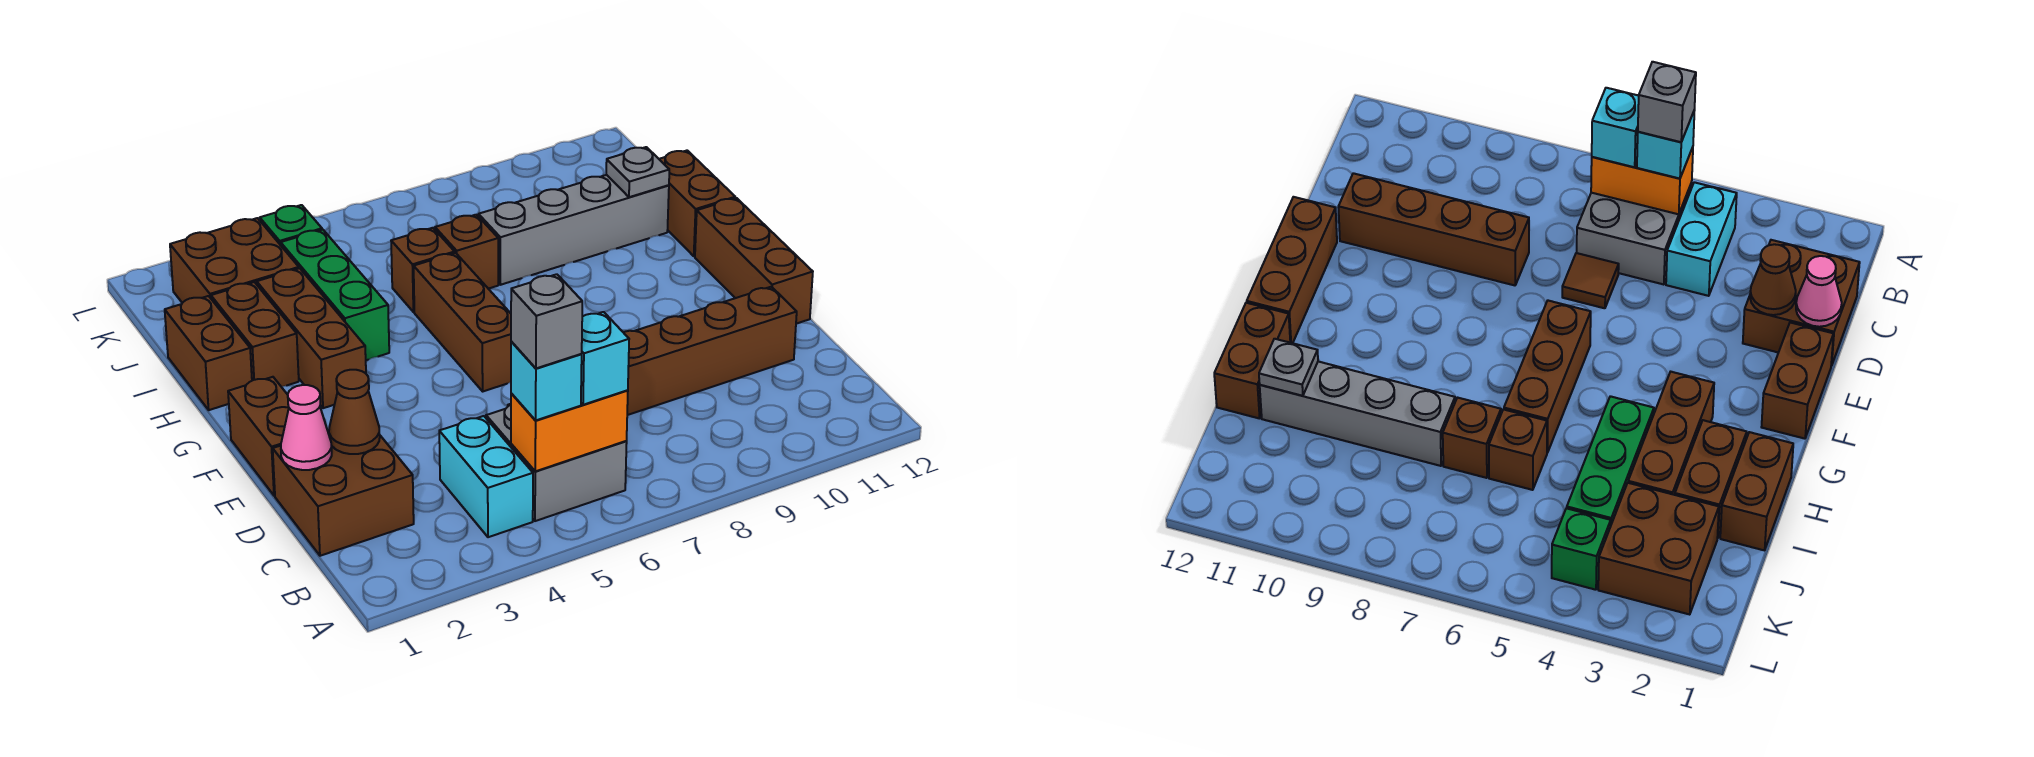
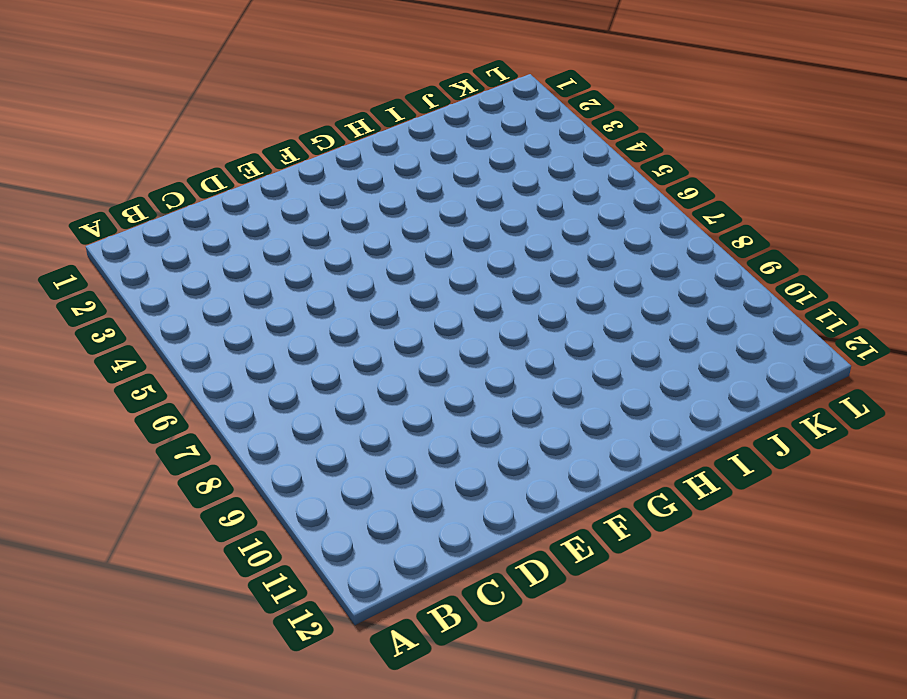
none -> cyan brick B4:C4 level 1
none -> grey brick B5:C6 level 1
none -> brown brick C1:D2 level 1

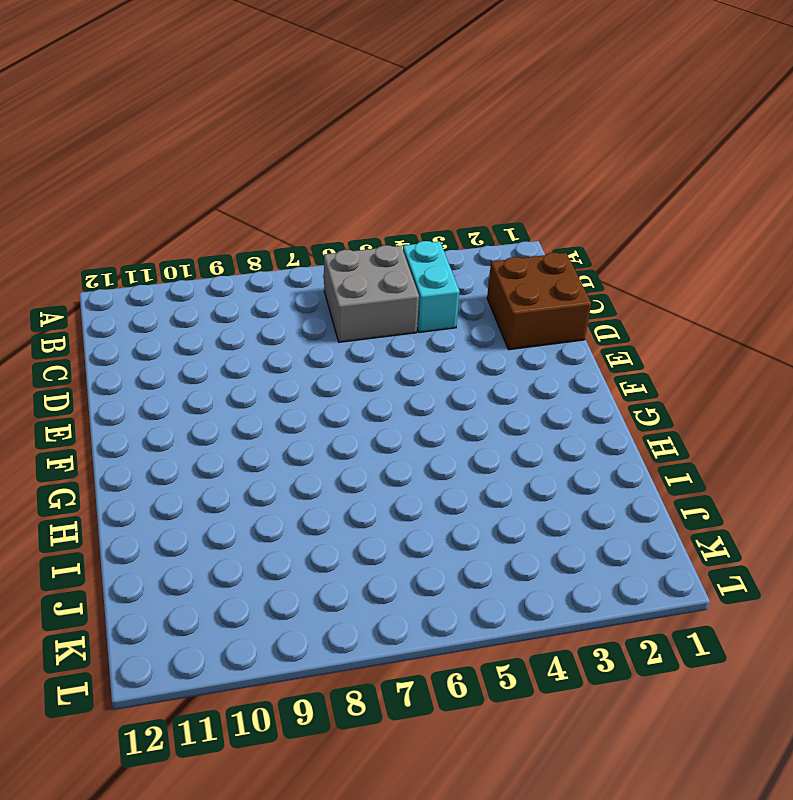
none -> brown tile D6 level 1
none -> brown brick D8:D11 level 1
none -> brown brick E1:F1 level 1

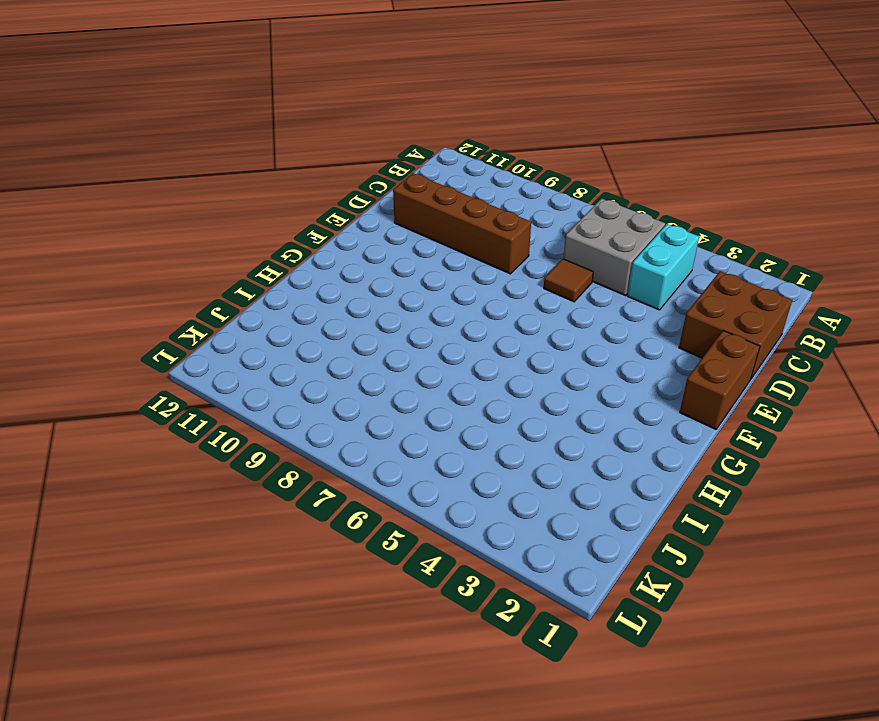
none -> brown brick E12:G12 level 1
none -> brown brick F6:H6 level 1
none -> brown brick G3:I3 level 1

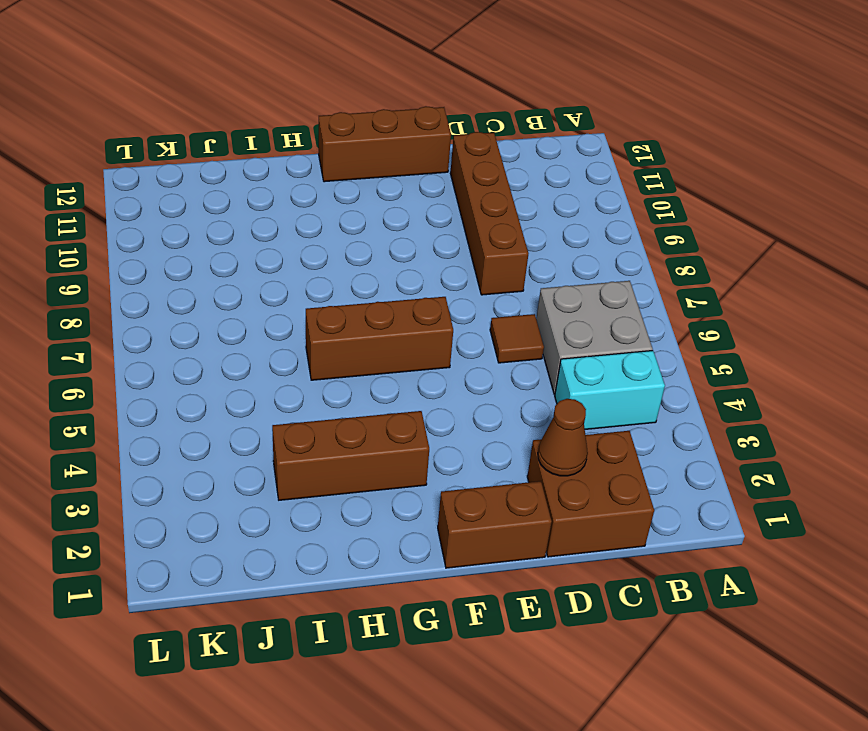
none -> brown brick H1:I1 level 1
none -> brown brick H2:I2 level 1
none -> green brick H4:J4 level 1

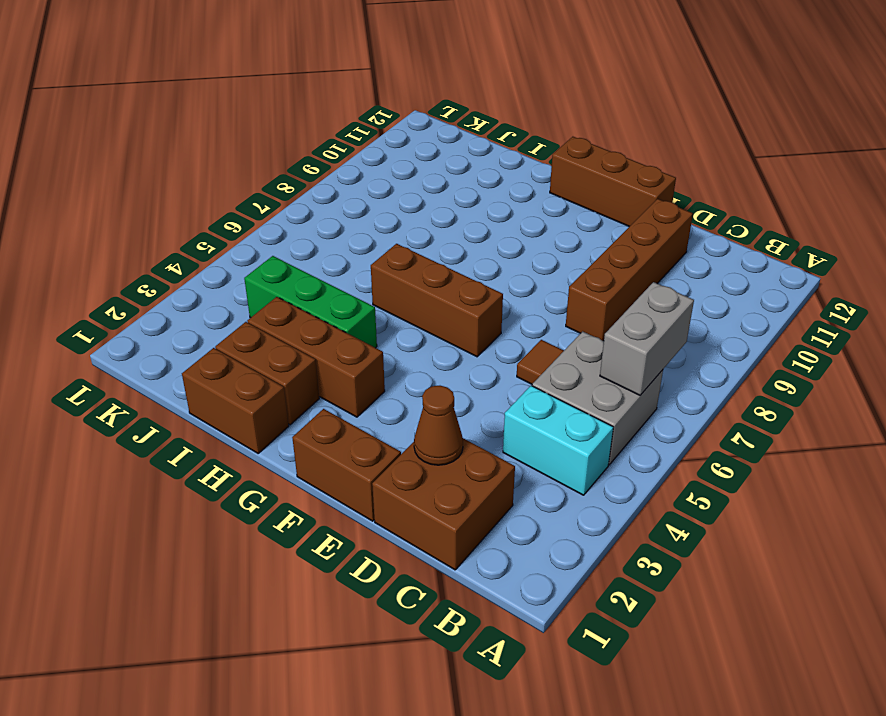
grey brick B6:B7 level 2 -> orange brick B5:B6 level 2
none -> brown brick H12:I12 level 1
none -> brown brick I6 level 1
none -> brown brick I7 level 1

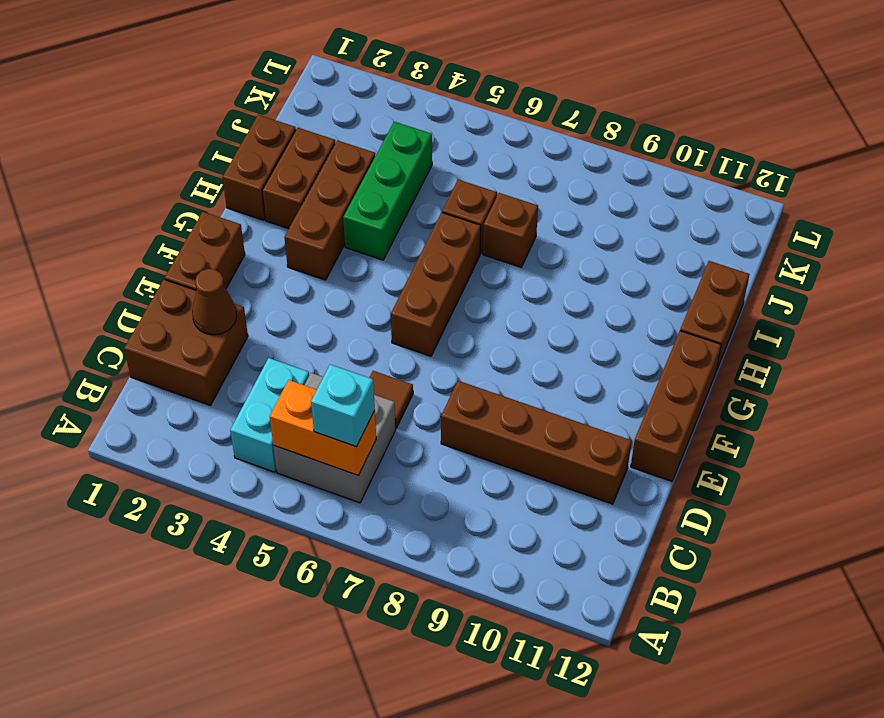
none -> grey brick I8:I11 level 1
none -> brown brick J2:K3 level 1
none -> green brick K4 level 1

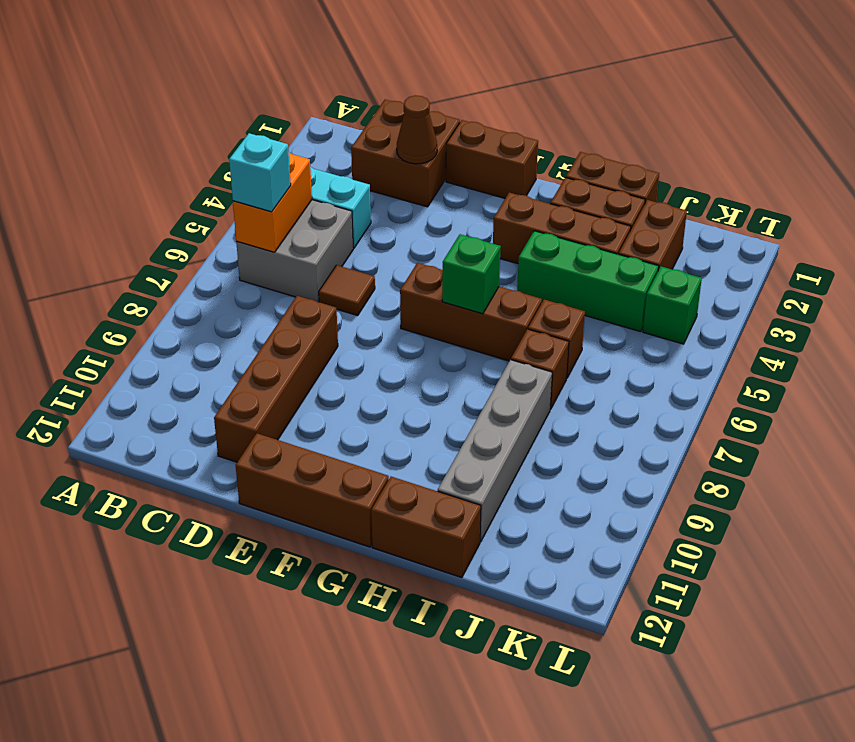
green brick G6 level 2 -> none
brown brick J2:J3 level 1 -> brown brick J2:K3 level 1
none -> pink cone D1 level 2
none -> grey plate I11 level 2
none -> cyan brick B5 level 3

